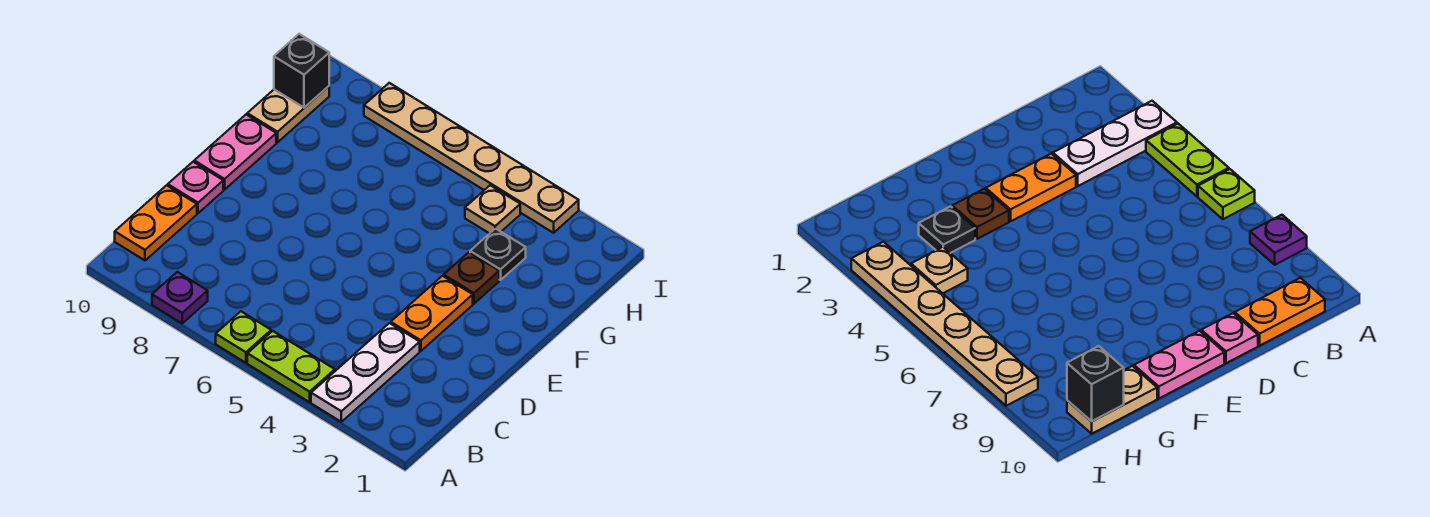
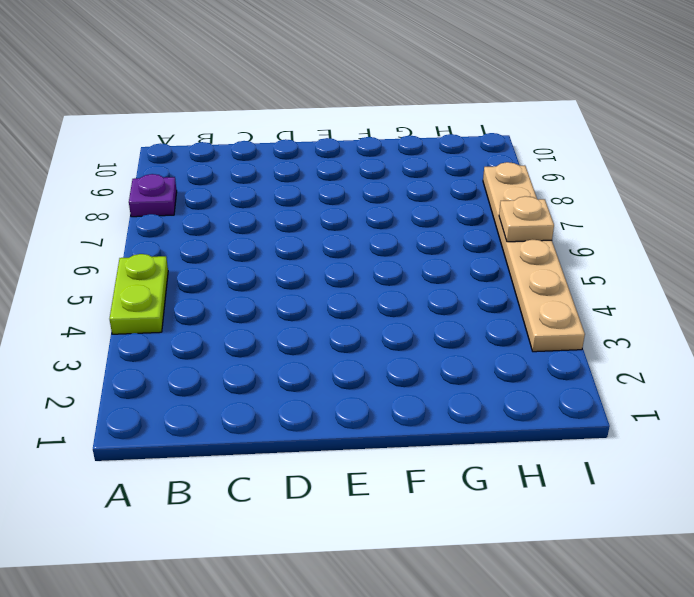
tan plate I6 level 2 -> tan plate H4 level 1
none -> white plate A3:C3 level 1
none -> lime plate A6 level 1
none -> orange plate B10:C10 level 1

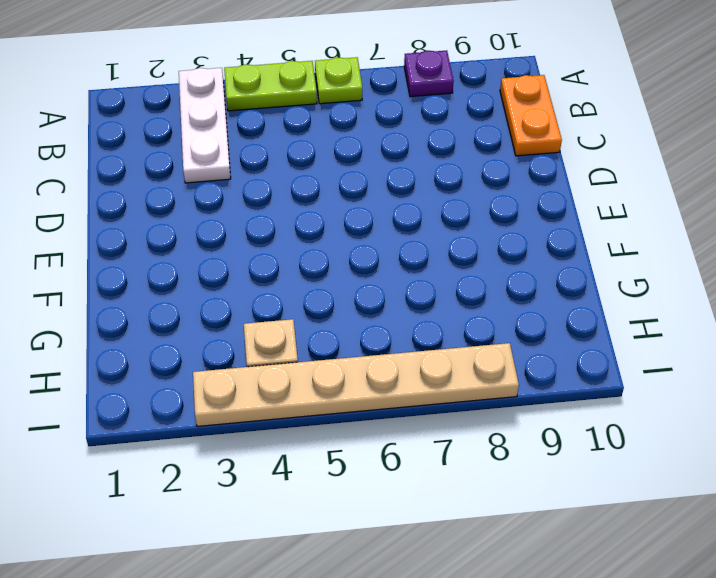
none -> orange plate D3:E3 level 1
none -> pink plate D10 level 1
none -> pink plate E10:F10 level 1

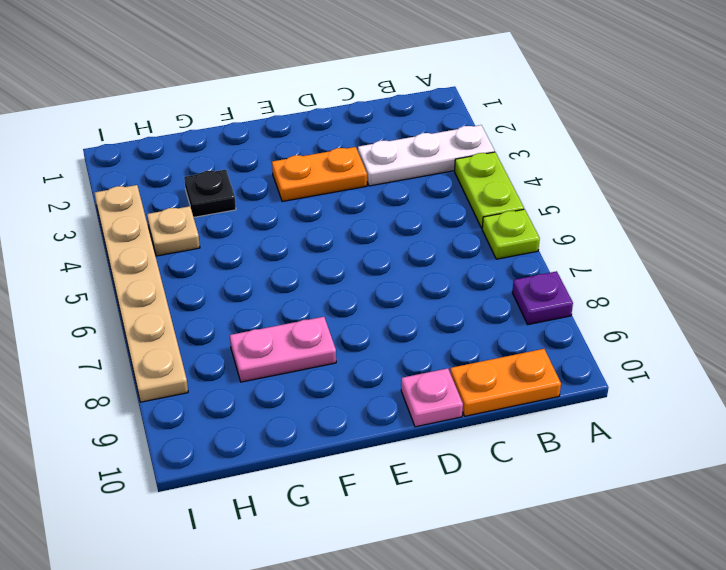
pink plate F8:G8 level 1 -> pink plate E10:F10 level 1
none -> brown plate F3 level 1
none -> tan plate G10:H10 level 1
none -> black brick H10 level 2

